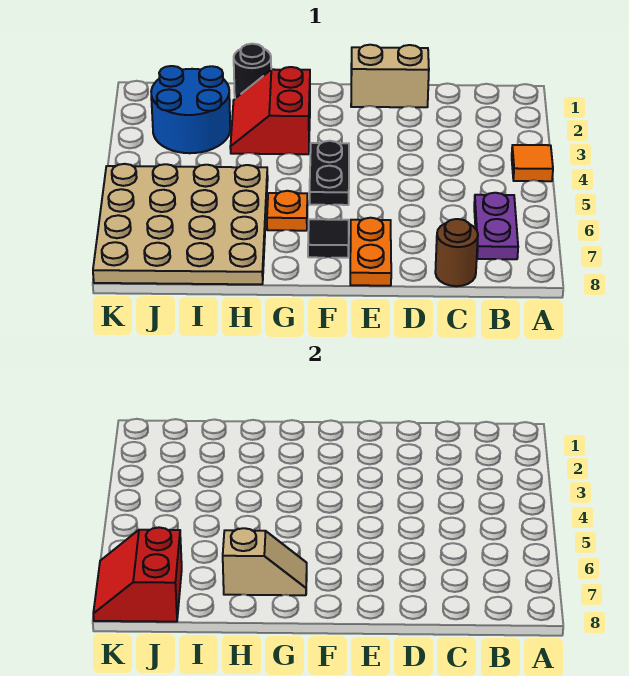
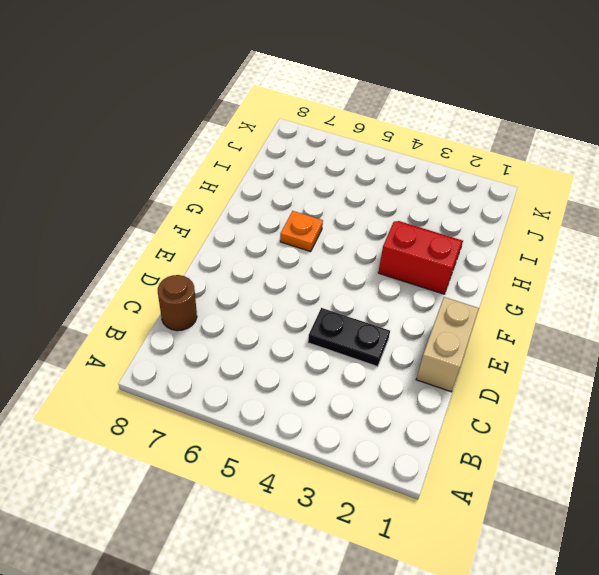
black plate D3:D4 level 1 -> black plate F4:F5 level 1
none -> orange tile A4 level 1
none -> purple plate B6:B7 level 1
none -> orange plate E7:E8 level 1

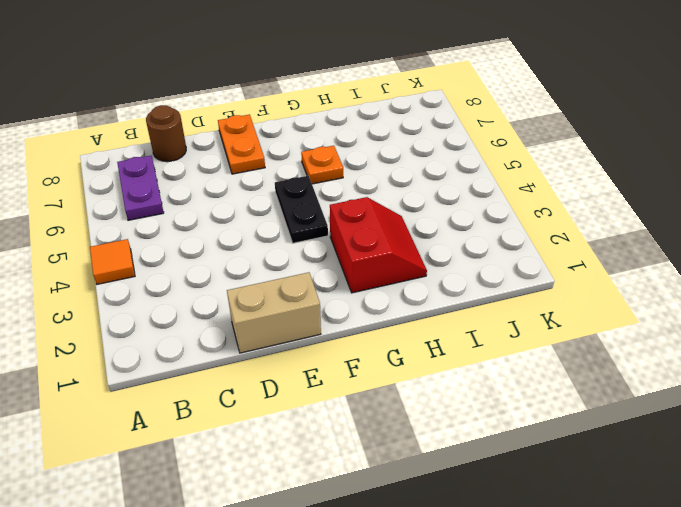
none -> black tile F7 level 1
none -> black round brick H1 level 1
none -> tan plate H5:K8 level 1

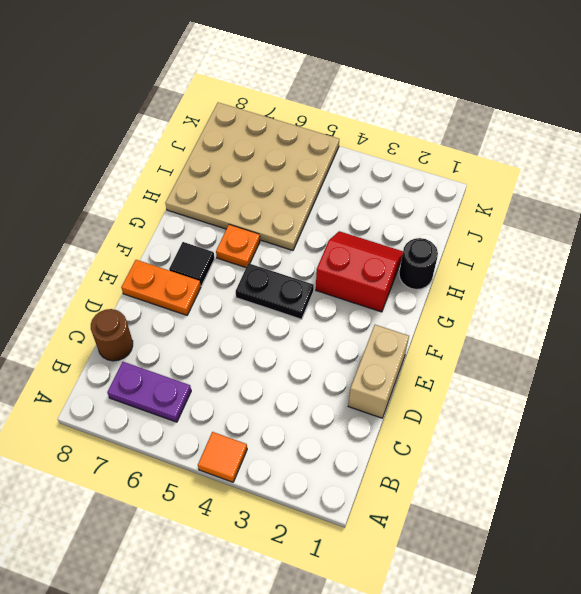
none -> blue round brick I2:J3 level 1
none -> tan slope G7:H7 level 2 top H
none -> red slope J7:K8 level 2 top J

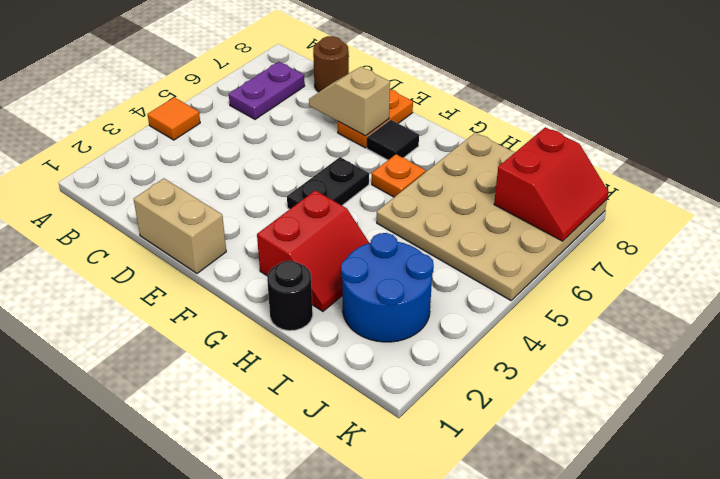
tan slope D7:E7 level 2 top E -> tan slope G7:H7 level 2 top H

